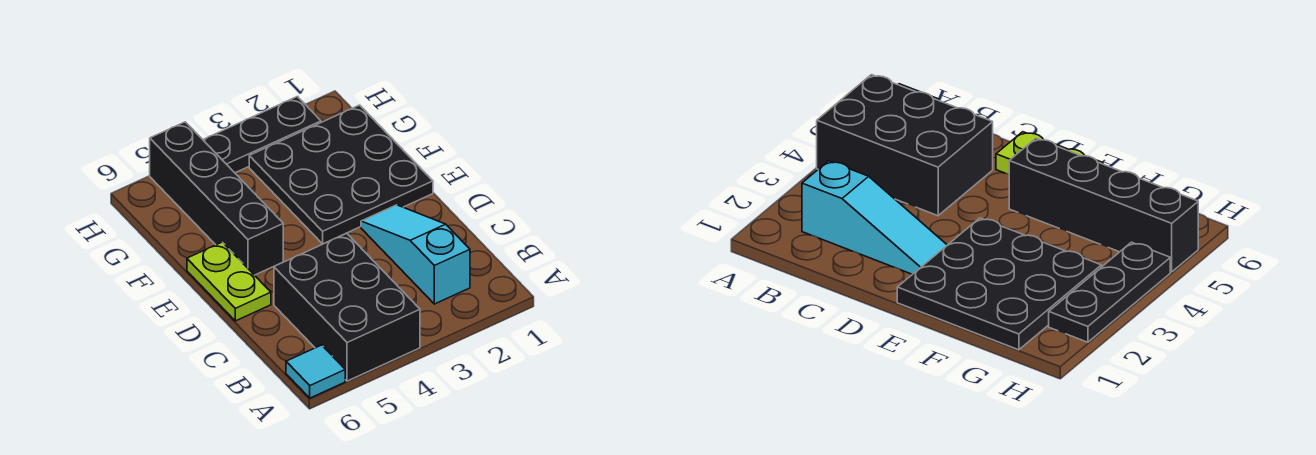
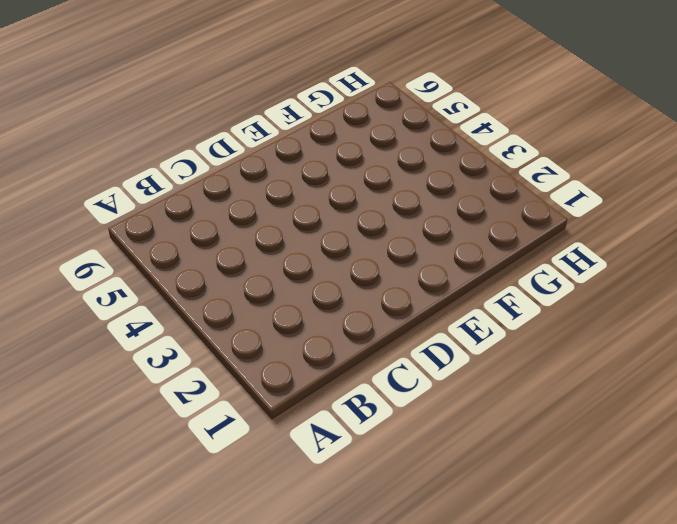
none -> black brick A4:C5 level 1
none -> cyan tile A6 level 1

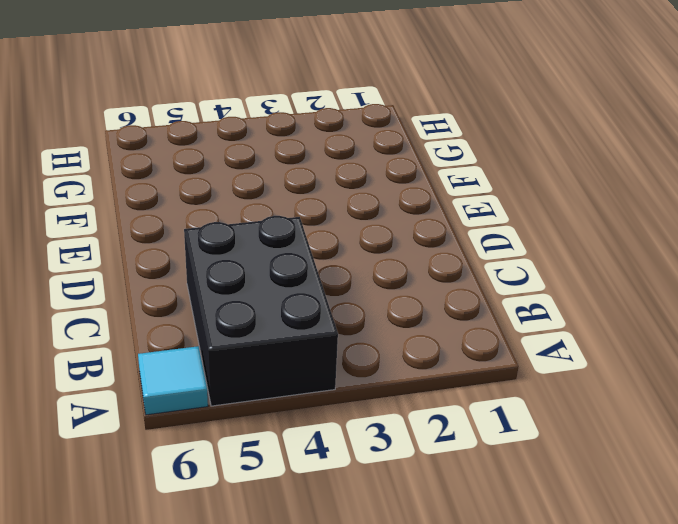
none -> cyan slope B2:D2 level 1 top B
none -> lime plate D6:E6 level 1

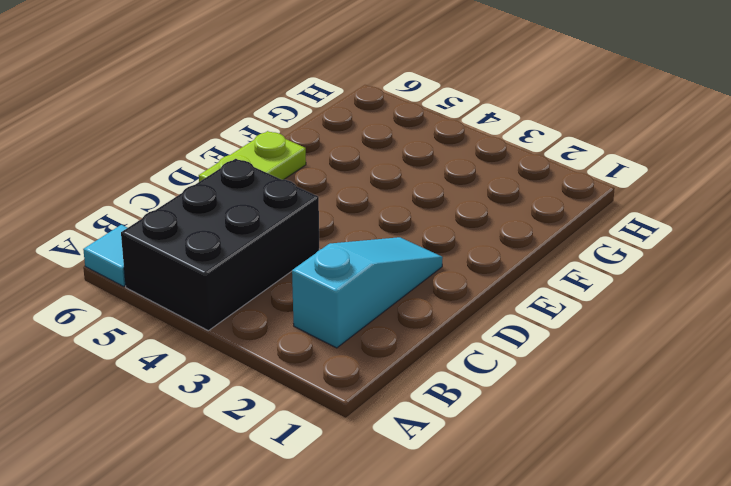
none -> black plate E1:G3 level 1
none -> black brick E5:H5 level 1

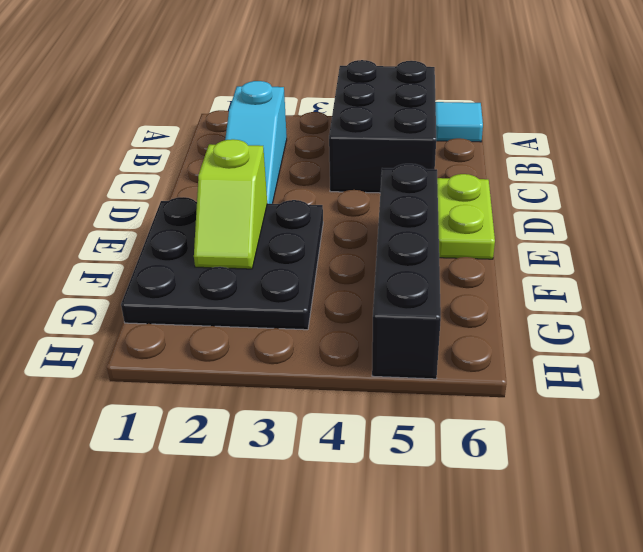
lime slope E2:F2 level 2 top E -> none
none -> black plate H2:H4 level 1

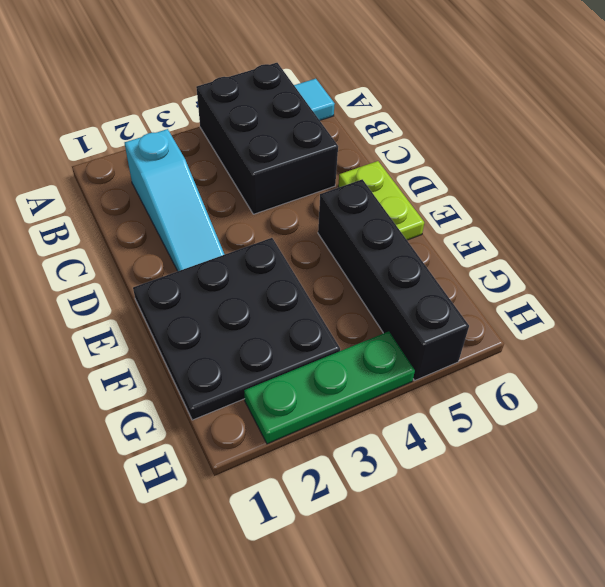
green plate H2:H4 level 1 -> black plate H2:H4 level 1

